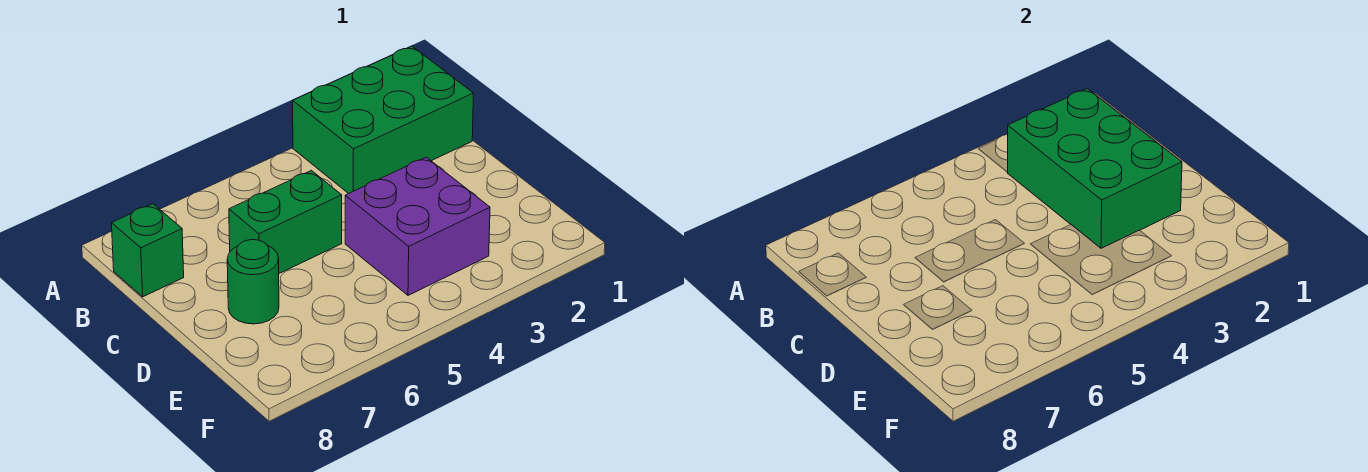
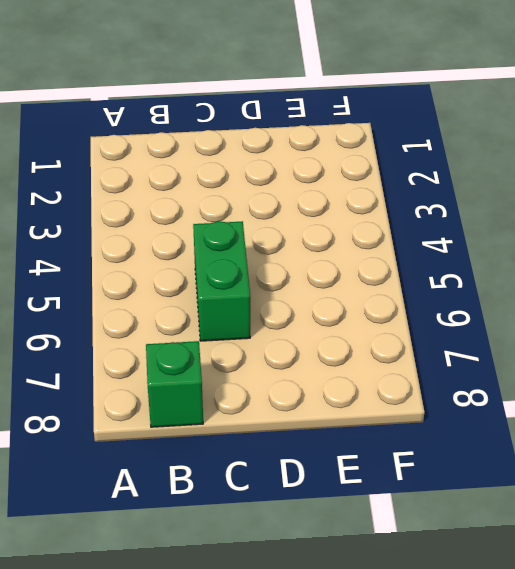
none -> green brick A1:B3 level 1
none -> purple brick D3:E4 level 1

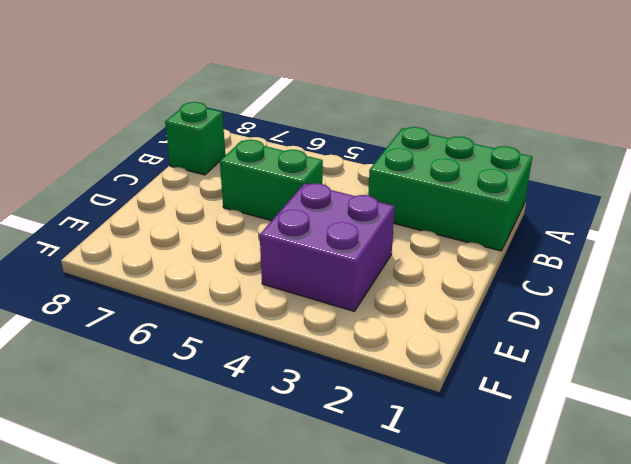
none -> green round brick D7 level 1
none -> green brick B2:D3 level 2

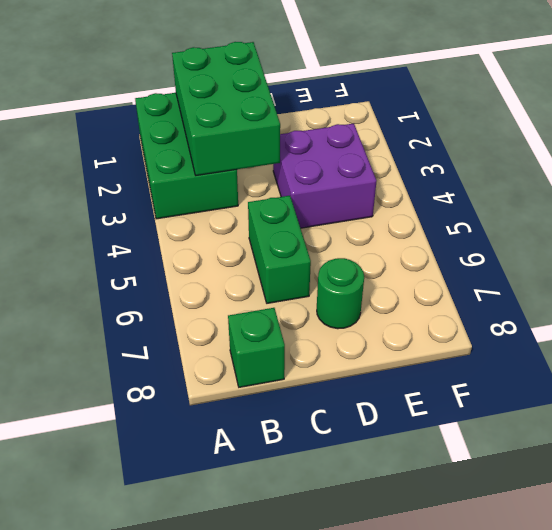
green brick B1:C3 level 2 -> green brick B2:D3 level 2

